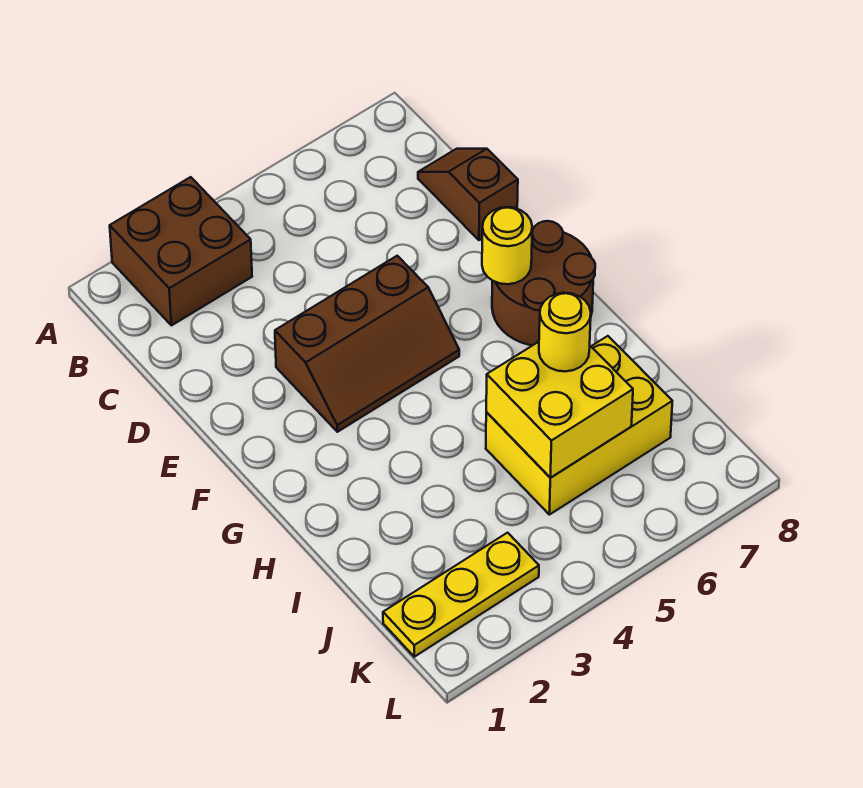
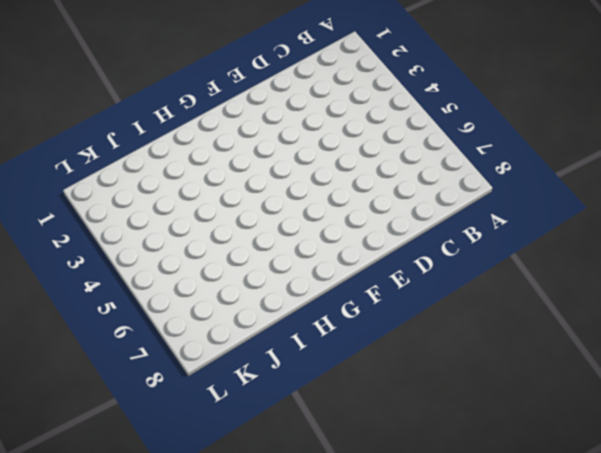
none -> brown brick A2:B3 level 1
none -> brown slope C8:D8 level 1 top D

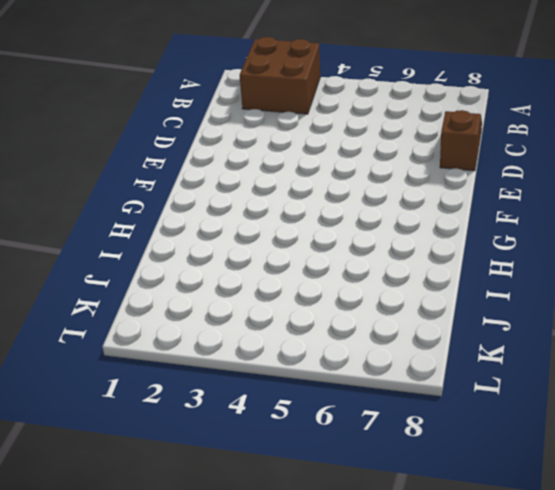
none -> brown slope E3:F5 level 1 top E
none -> brown round brick F7:G8 level 1

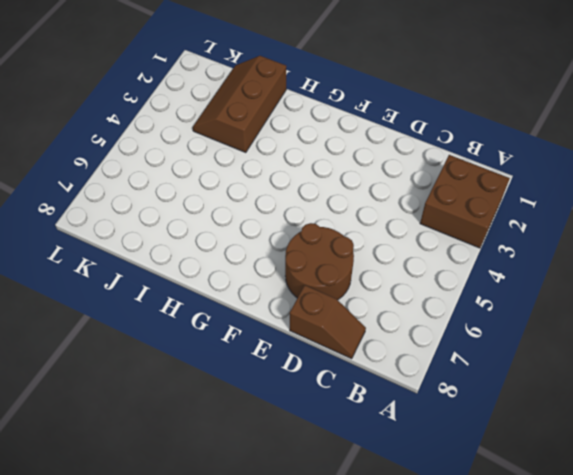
brown round brick D6:E7 level 1 -> brown round brick F7:G8 level 1
brown slope I1:J3 level 1 top I -> brown slope E3:F5 level 1 top E
none -> yellow brick I5:J7 level 1
none -> yellow plate K1:K3 level 1

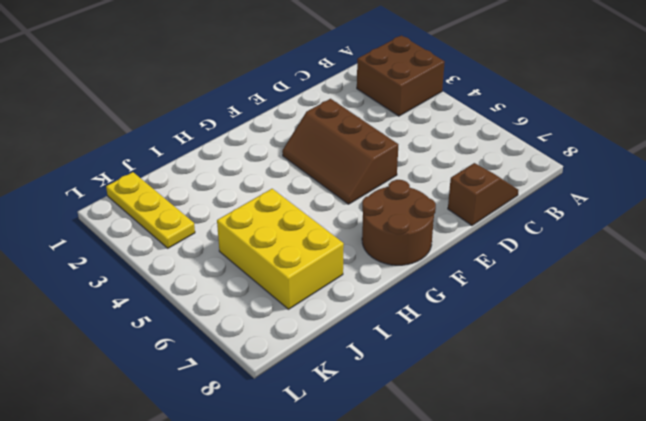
none -> yellow round brick F7 level 2
none -> yellow brick I5:J6 level 2

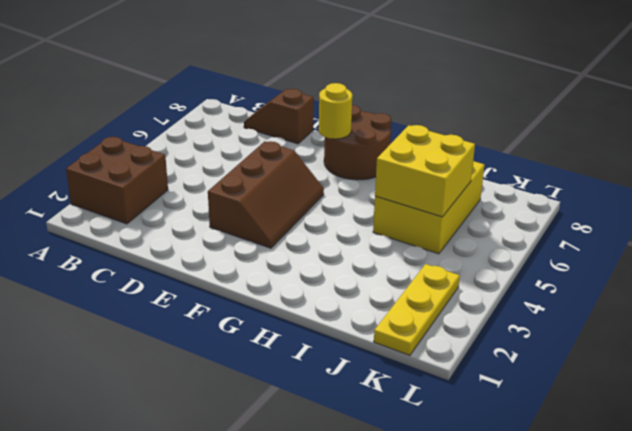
none -> yellow round brick I6 level 3

